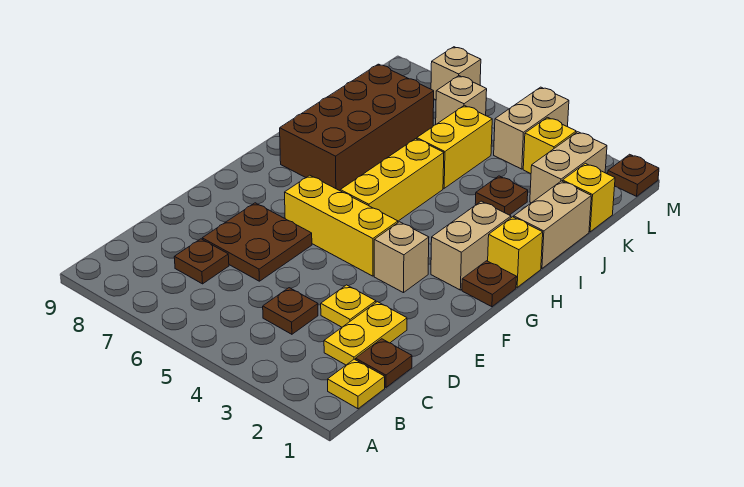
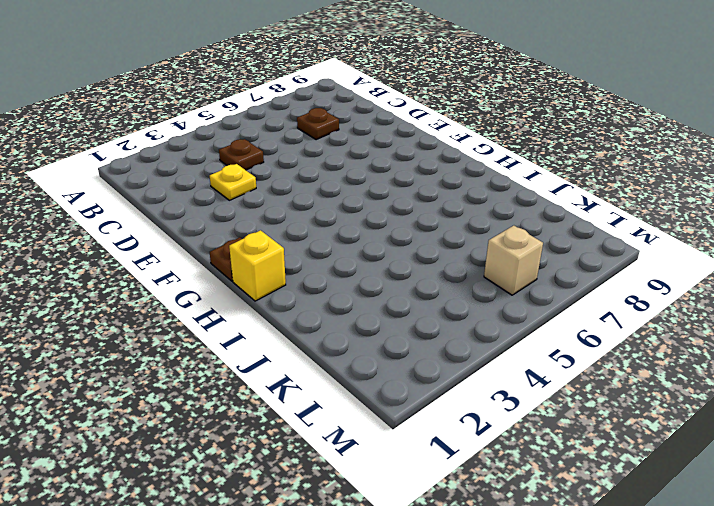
none -> yellow plate B1 level 1
none -> brown plate C1 level 1
none -> yellow plate C2:D2 level 1

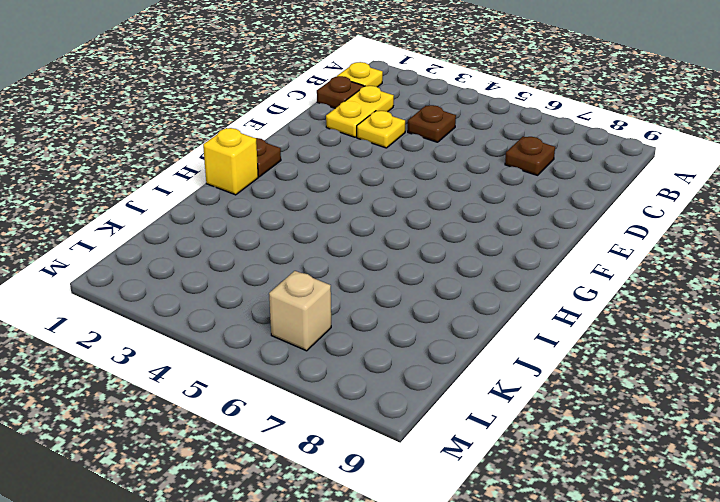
none -> brown plate D6:E7 level 1
none -> tan brick F3 level 1
none -> yellow brick F4:F6 level 1

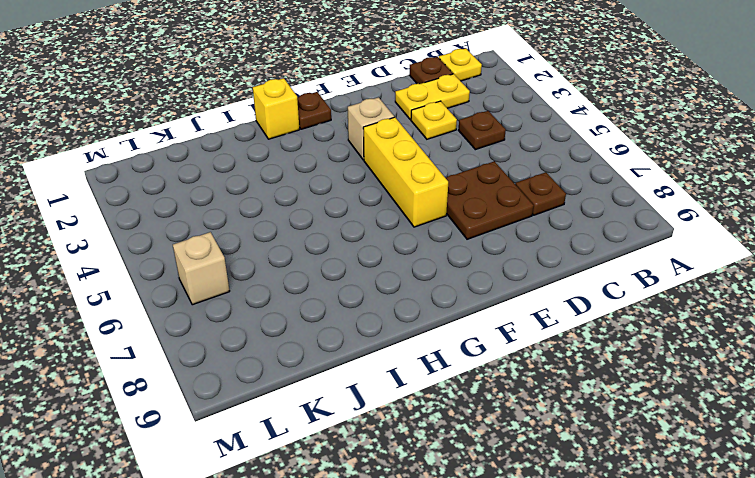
none -> tan brick G2:H2 level 1
none -> yellow brick G5:I5 level 1
none -> brown brick H7:K8 level 1

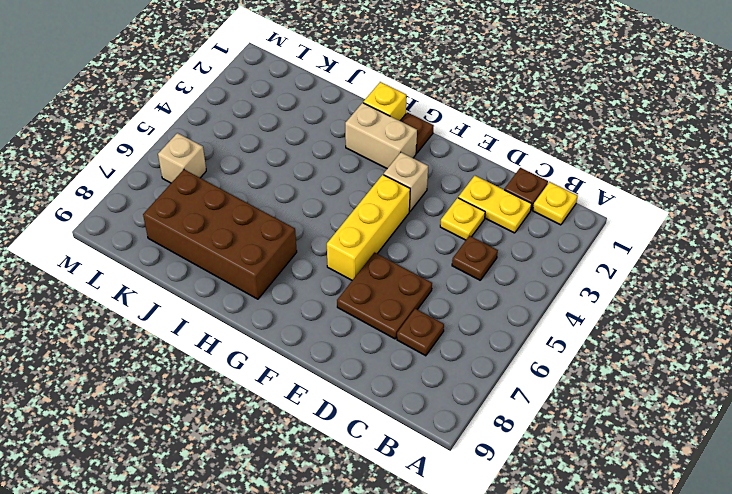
none -> yellow brick G5:I5 level 1
none -> tan brick I1:J1 level 1
none -> brown plate J3 level 1

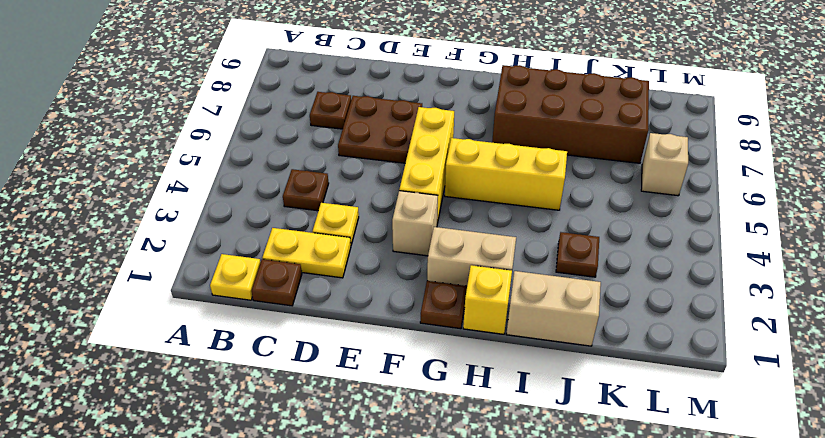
none -> yellow brick J5:K5 level 1
none -> yellow brick K1 level 1
none -> tan brick K2:L2 level 1

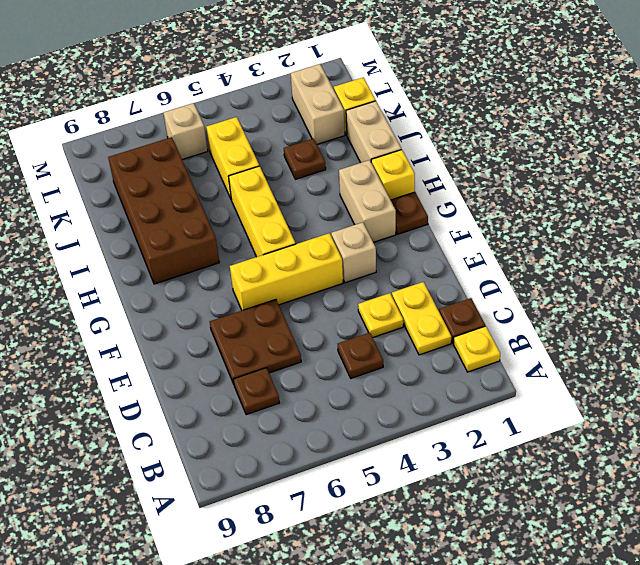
none -> yellow brick L3 level 1
none -> tan brick L4:M4 level 1
none -> brown plate M1 level 1

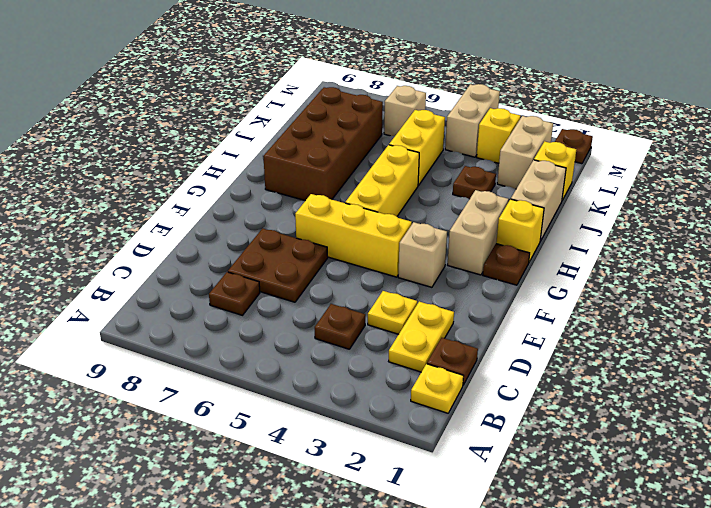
none -> tan brick M7 level 1

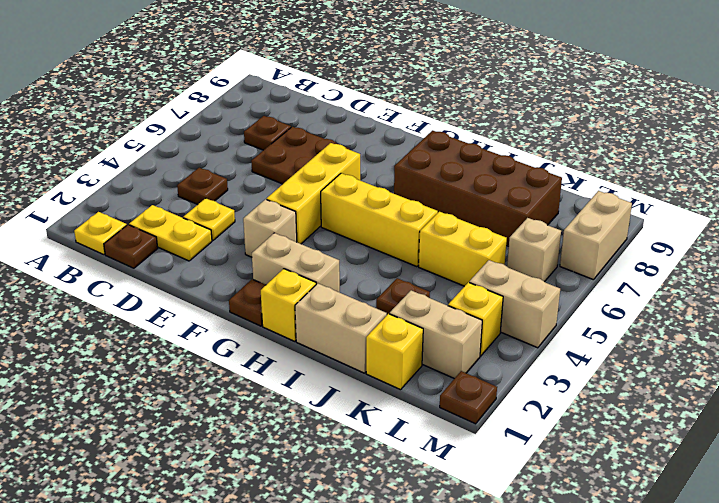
tan brick M7:M8 level 1 -> tan brick M7 level 1

